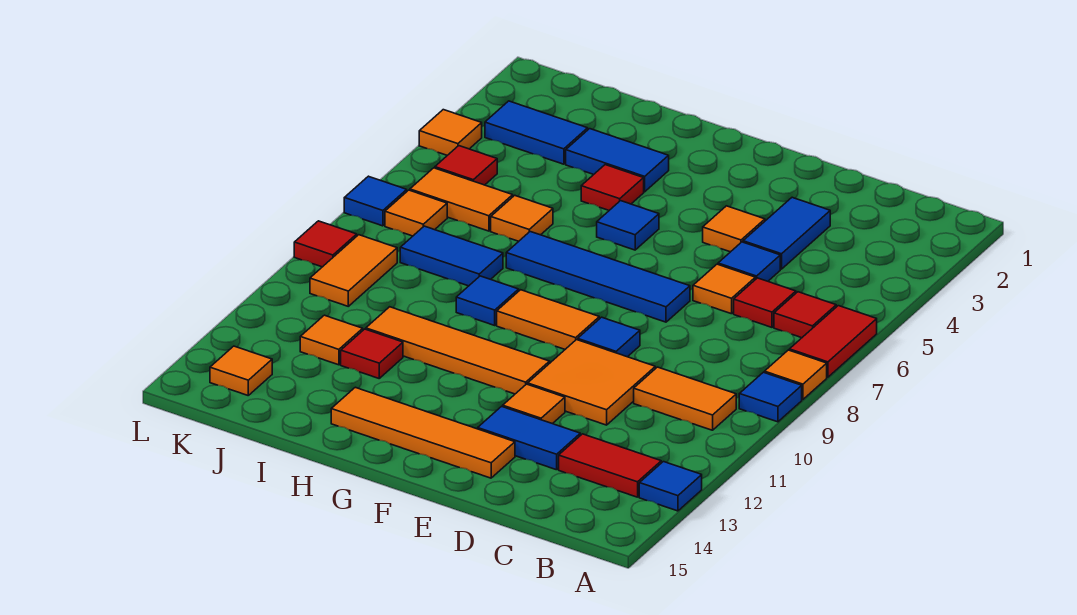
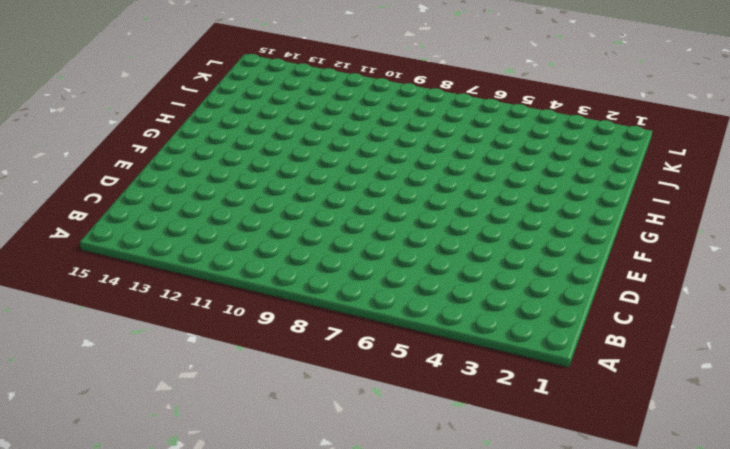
none -> red tile A6:A7 level 1
none -> orange tile A8 level 1
none -> blue tile A9 level 1
none -> blue tile A13 level 1

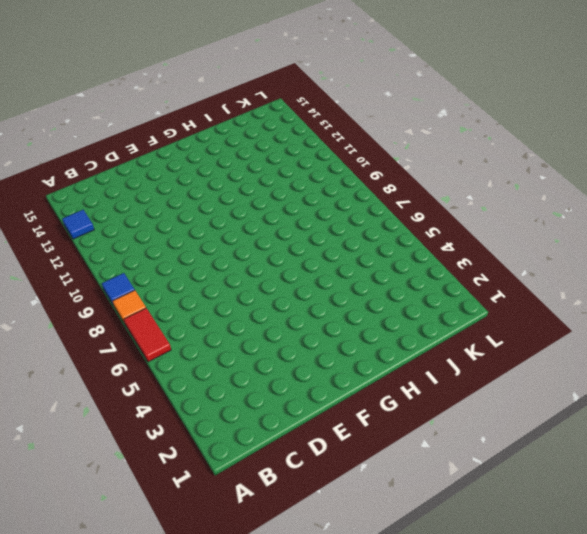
none -> red tile B6 level 1
none -> orange tile B10:C10 level 1
none -> red tile B13:C13 level 1
none -> red tile C6 level 1

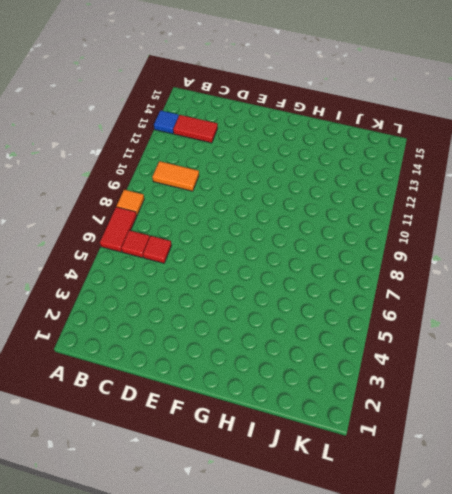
none -> blue tile A9 level 1
none -> blue tile D3:D4 level 1
none -> blue tile D5 level 1
none -> orange tile D6 level 1

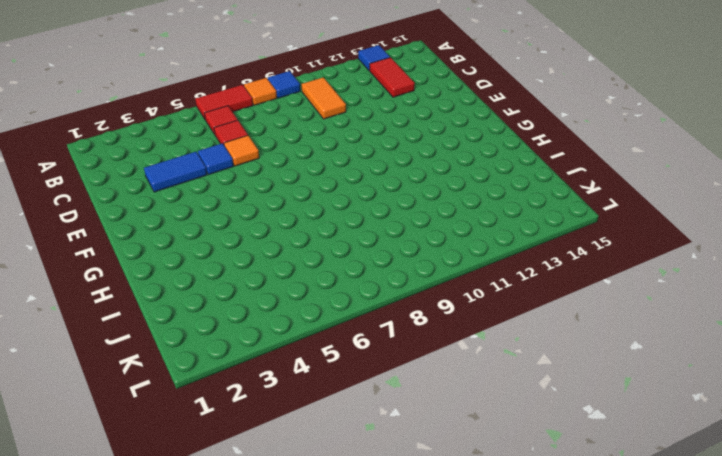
none -> orange tile D10:E11 level 1
none -> blue tile D13:E13 level 1
none -> orange tile E4 level 1
none -> blue tile E7:H7 level 1

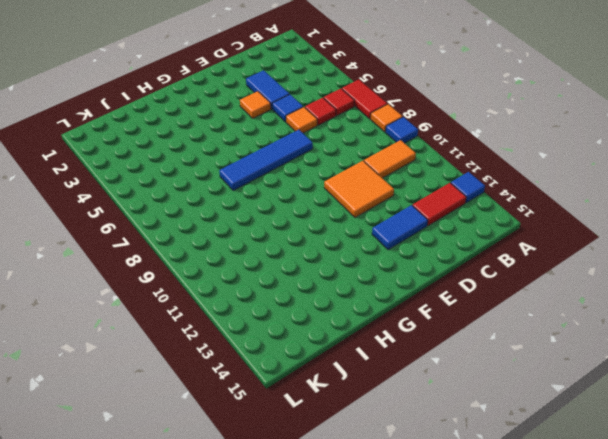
none -> blue tile E9 level 1
none -> orange tile E12 level 1
none -> orange tile E14:H14 level 1
none -> orange tile F9:G9 level 1

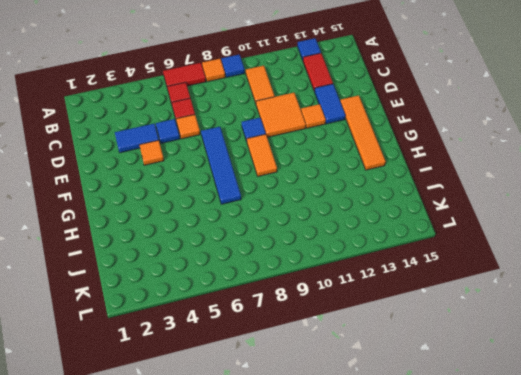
none -> orange tile F11:I11 level 1
none -> blue tile G5 level 1
none -> blue tile H3:I3 level 1
none -> red tile H4 level 1

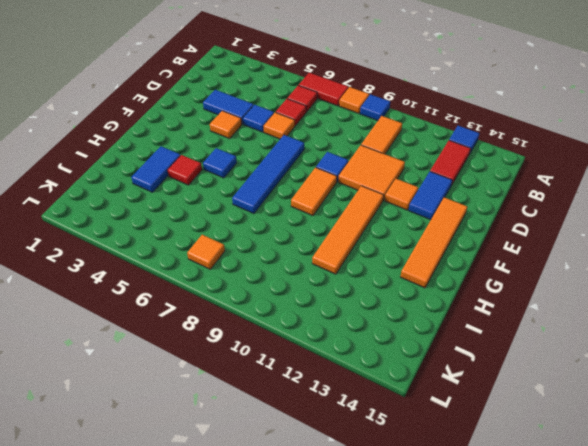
none -> blue tile H9 level 1
none -> orange tile I6 level 1
none -> blue tile I8:J8 level 1
none -> red tile I12 level 1

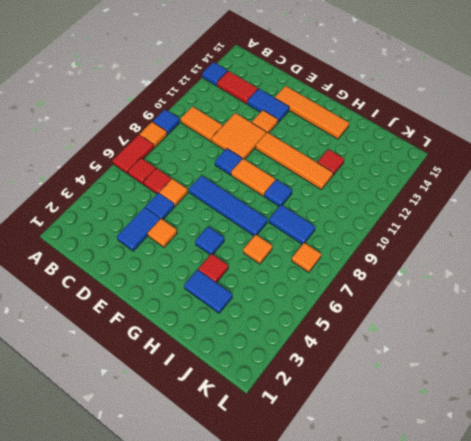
none -> blue tile J3:K3 level 1
none -> orange tile J6:K6 level 1
none -> orange tile J12 level 1
none -> red tile K5 level 1

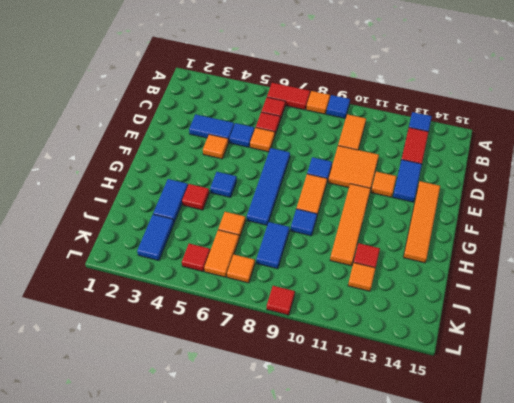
none -> orange tile K9:K10 level 1
none -> orange tile K14 level 1
none -> orange tile L4 level 1
none -> blue tile L7 level 1

